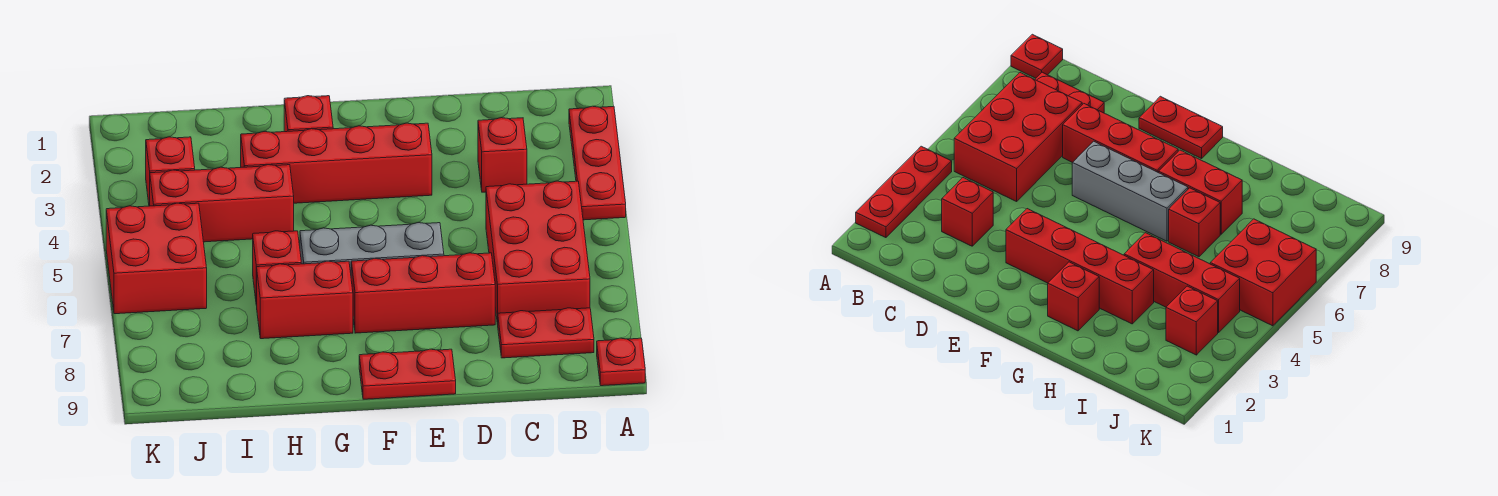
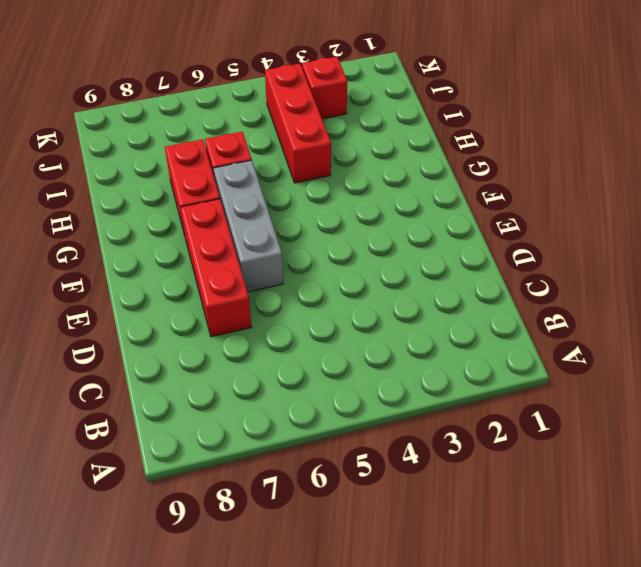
none -> red plate A2:A4 level 1
none -> red plate A9 level 1
none -> red brick B5:C7 level 1

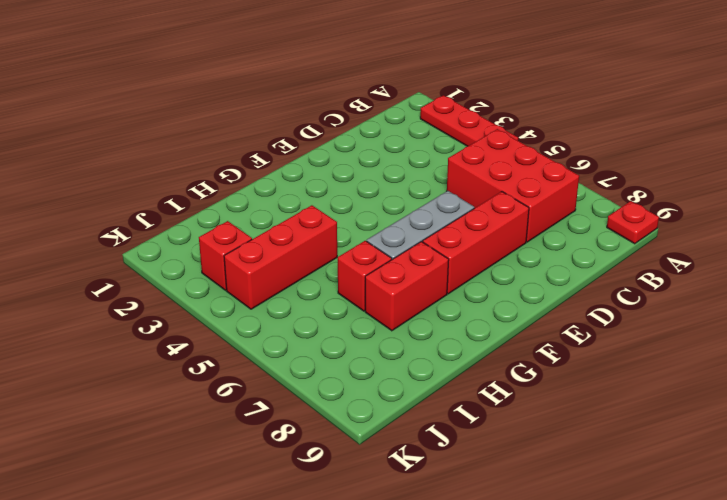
none -> red plate B8:C8 level 1
none -> red brick C3 level 1
none -> red brick E3:H3 level 1

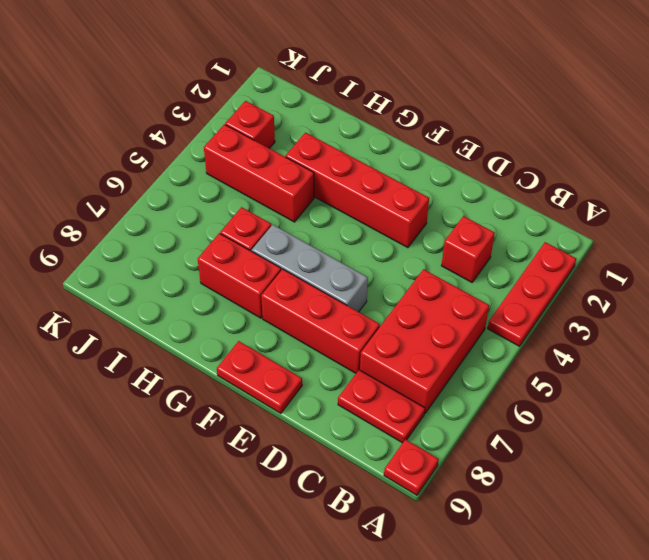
none -> red brick G2 level 1
none -> red brick J5:K6 level 1

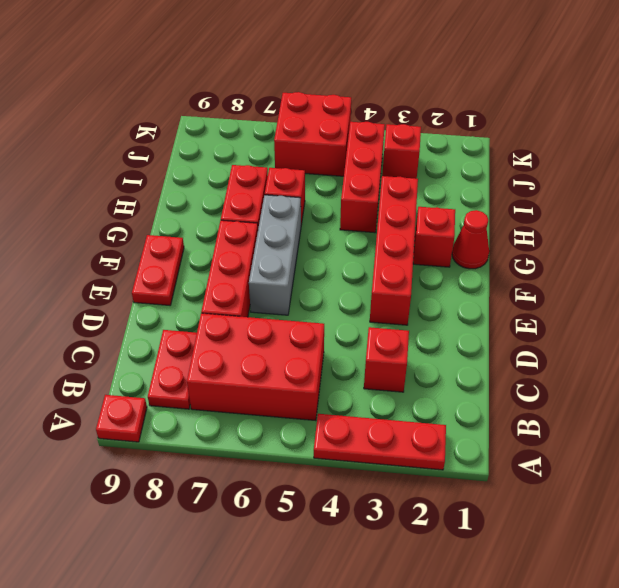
red cone G1 level 1 -> none

